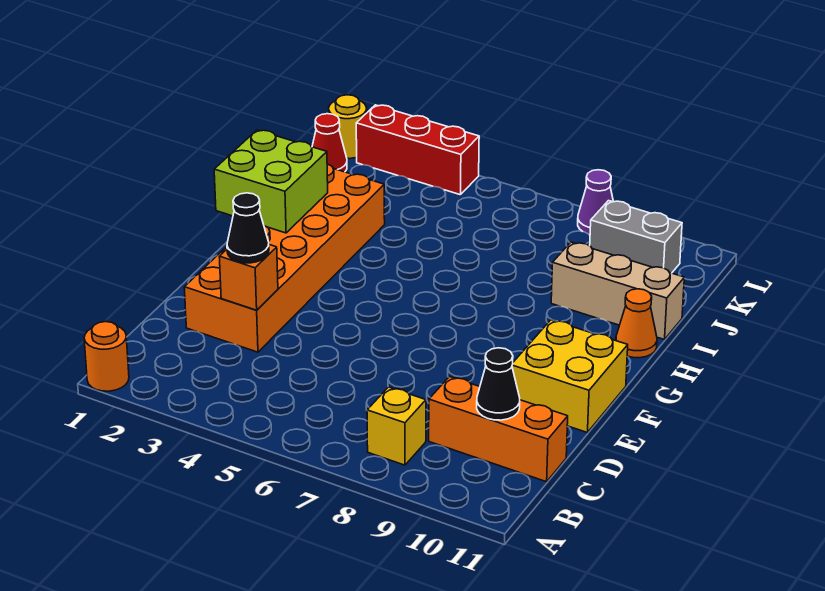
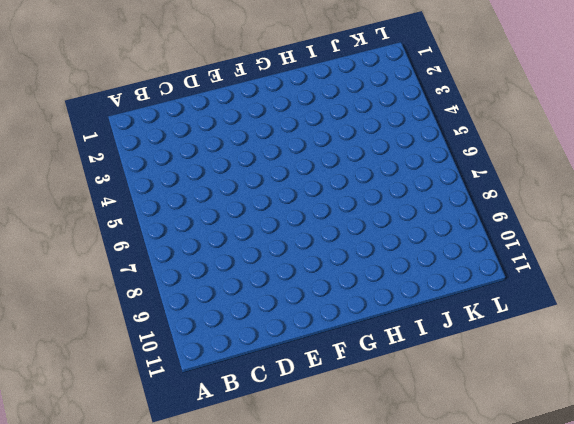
none -> orange round brick A1 level 1
none -> yellow brick B8 level 1
none -> orange brick C9:C11 level 1

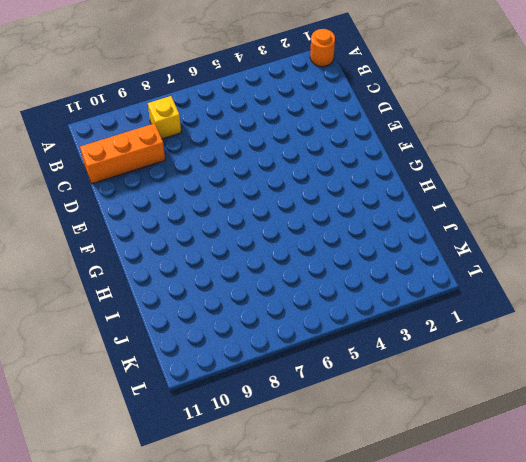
none -> orange brick D2:I3 level 1
none -> yellow brick E10:F11 level 1
none -> orange cone H11 level 1

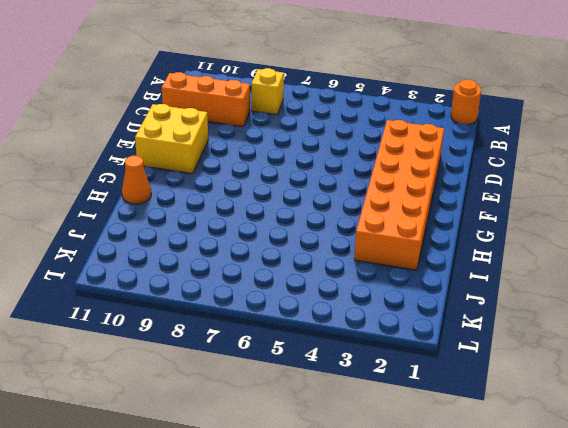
none -> tan brick I9:I11 level 1
none -> red cone K1 level 1
none -> grey brick K9:K10 level 1

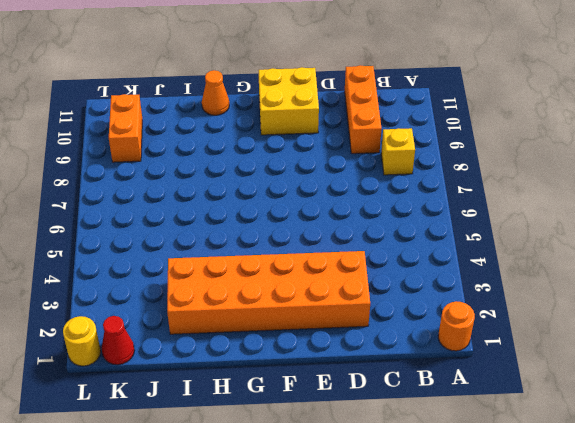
orange brick K9:K10 level 1 -> grey brick K9:K10 level 1
none -> tan brick I9:I11 level 1
none -> red brick L2:L4 level 1
none -> purple cone L8 level 1

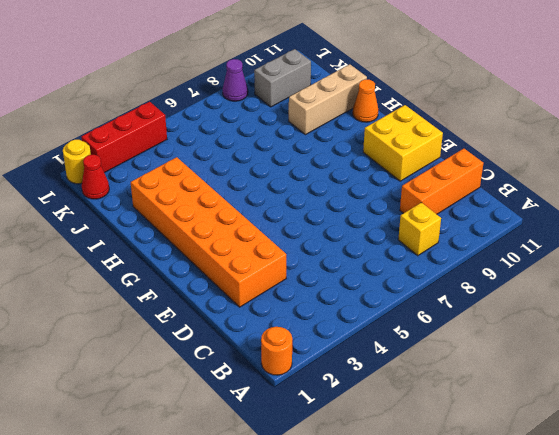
none -> black cone C10 level 2
none -> orange brick D3 level 2
none -> lime brick G1:H2 level 2

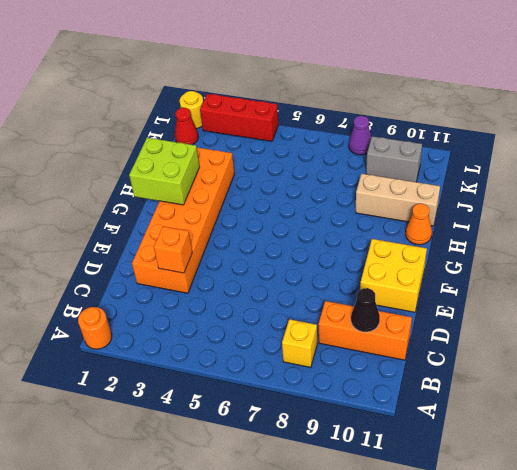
none -> black cone D3 level 3

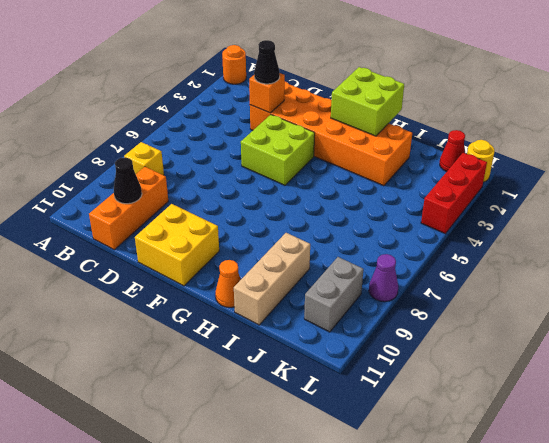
lime brick E4:F5 level 1 -> none

